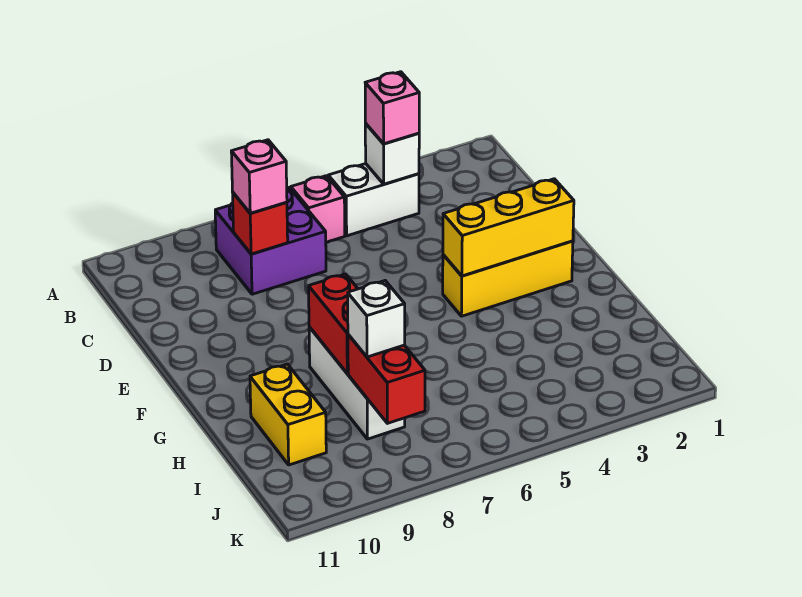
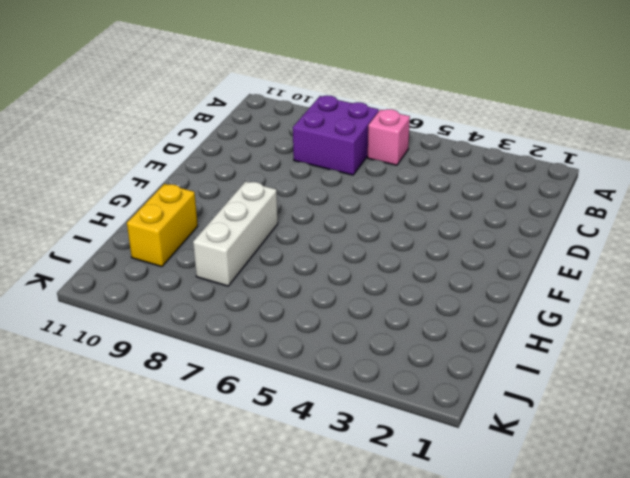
none -> white brick B4:B5 level 1
none -> yellow brick F2:F4 level 1
none -> white brick B4 level 2

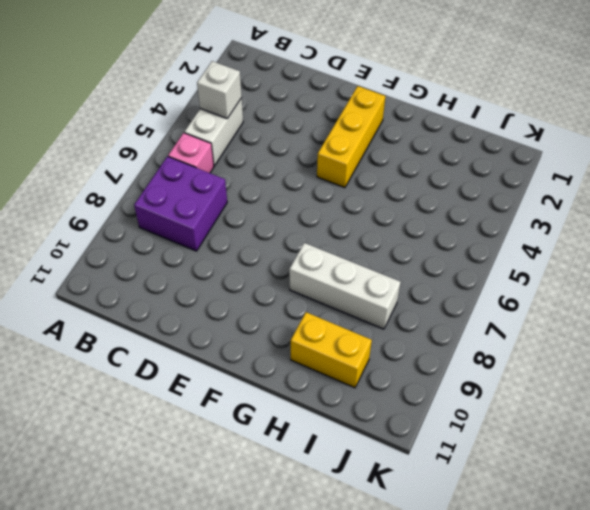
none -> red brick C8 level 2
none -> yellow brick F2:F4 level 2
none -> red brick G8:H8 level 2

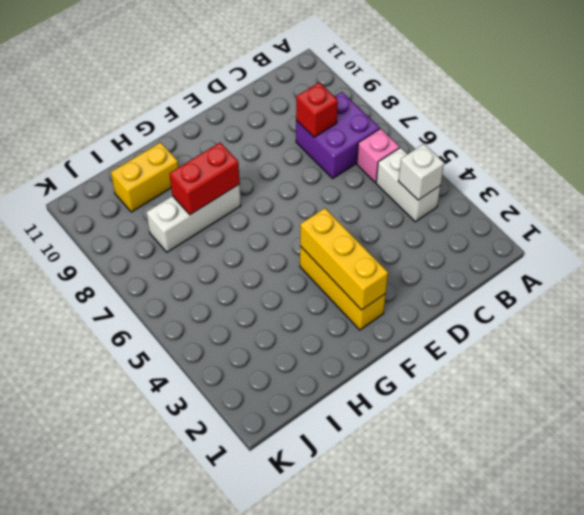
none -> red brick I8:J8 level 2
none -> pink brick B4 level 3
none -> pink brick C8 level 3

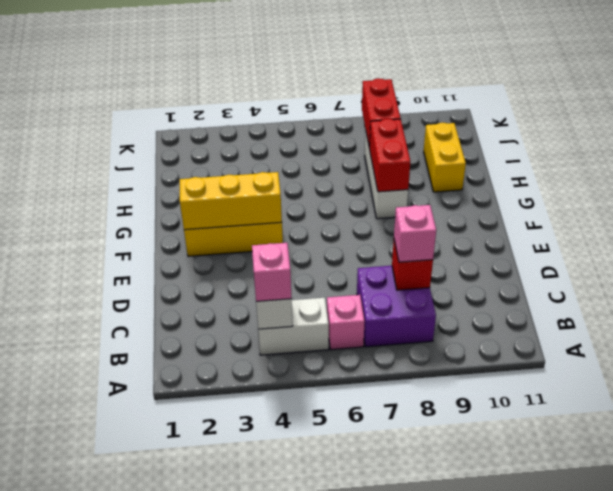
none -> white brick I8 level 3

